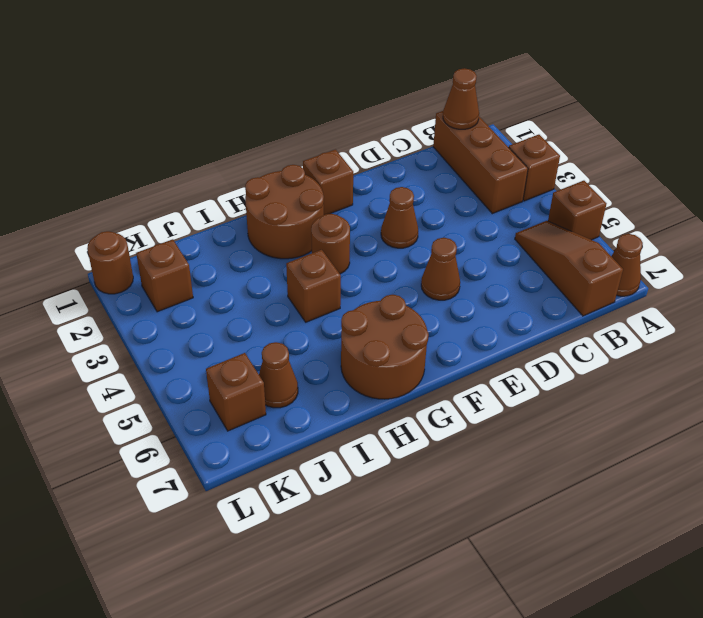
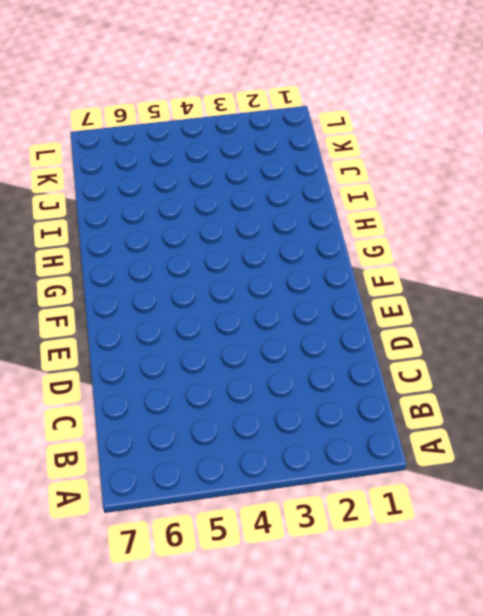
none -> brown brick A3 level 1
none -> brown brick A5 level 1
none -> brown cone A7 level 1

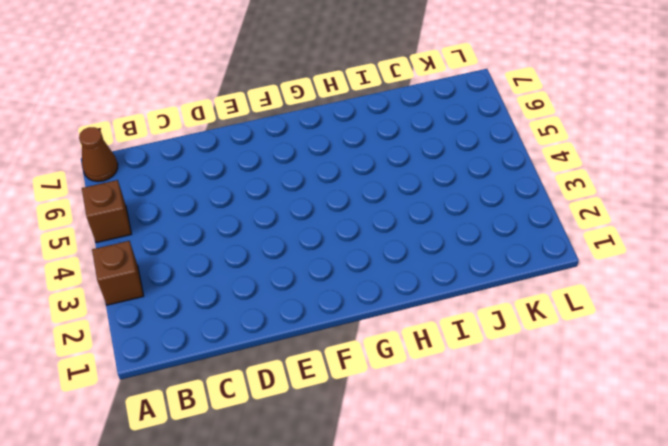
none -> brown brick B1:B3 level 1
none -> brown slope B5:B7 level 1 top 7
none -> brown cone E3 level 1

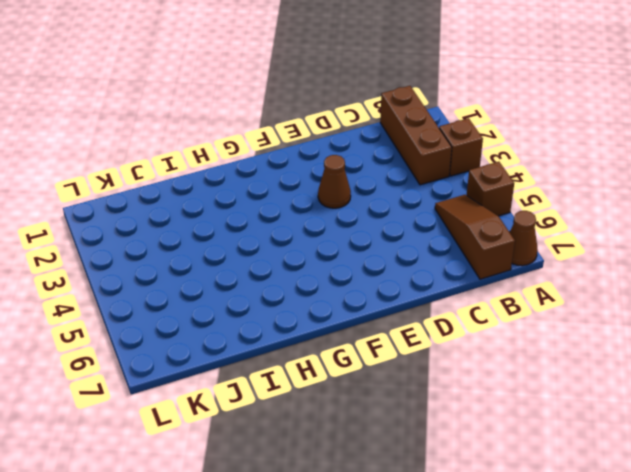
none -> brown cone E5 level 1
none -> brown brick F1 level 1
none -> brown round brick G1:H2 level 1

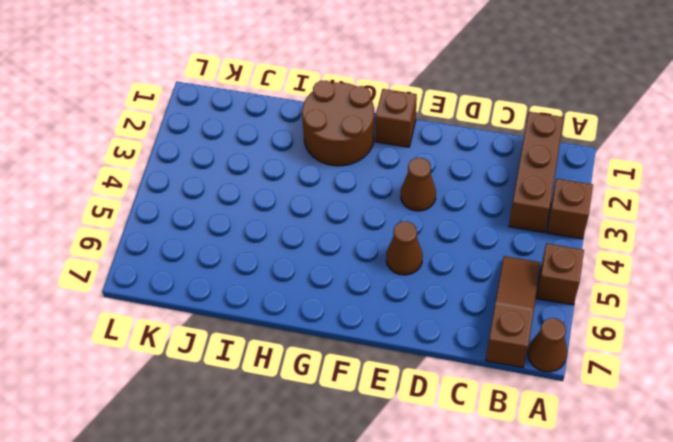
none -> brown round brick G3 level 1
none -> brown round brick G6:H7 level 1
none -> brown brick H4 level 1

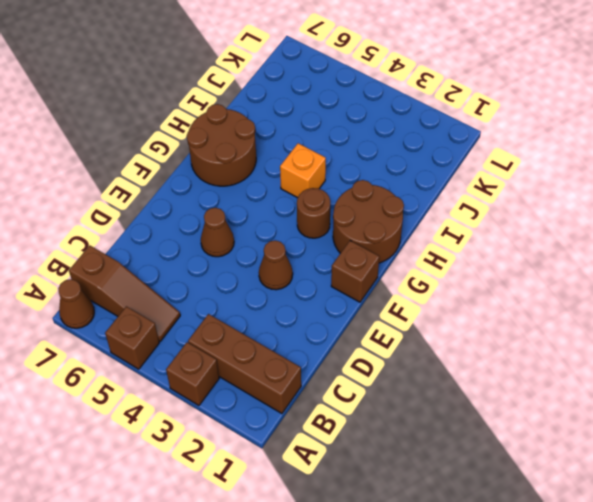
orange brick H4 level 1 -> brown brick H4 level 1
none -> brown cone J6 level 1
none -> brown brick K2 level 1
none -> brown brick K6 level 1

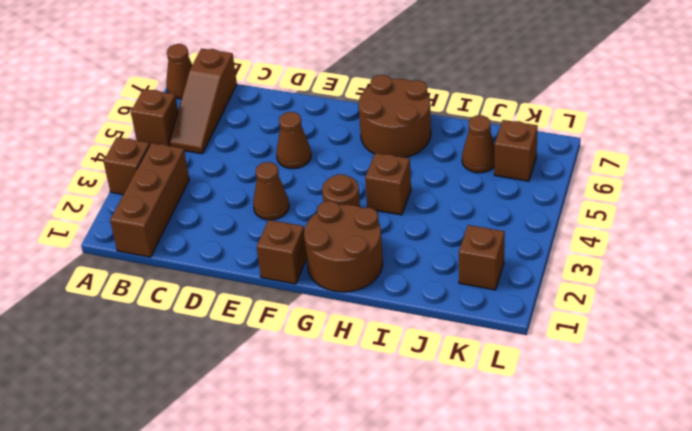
none -> brown round brick L1 level 1
none -> brown cone B1 level 2

